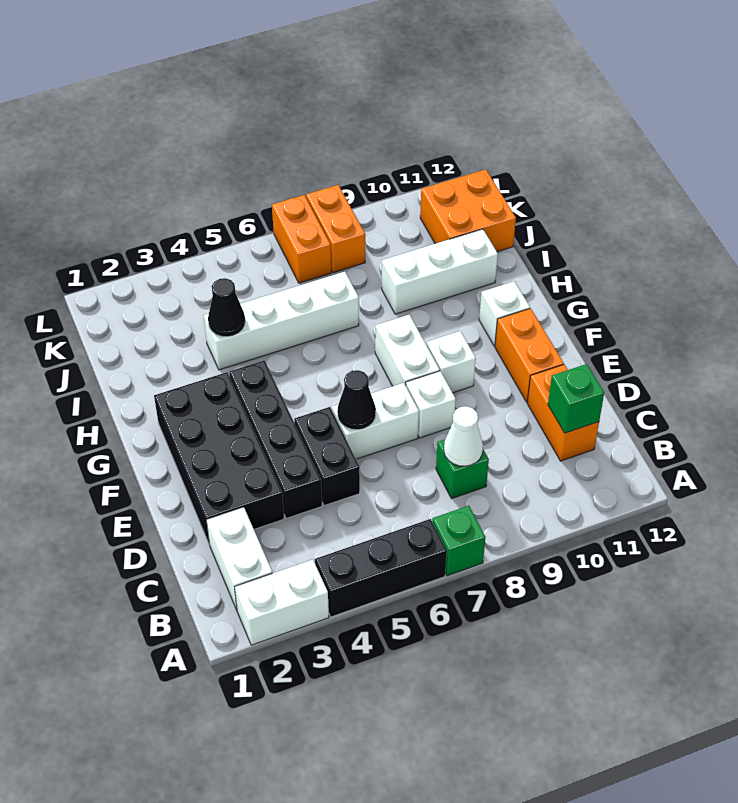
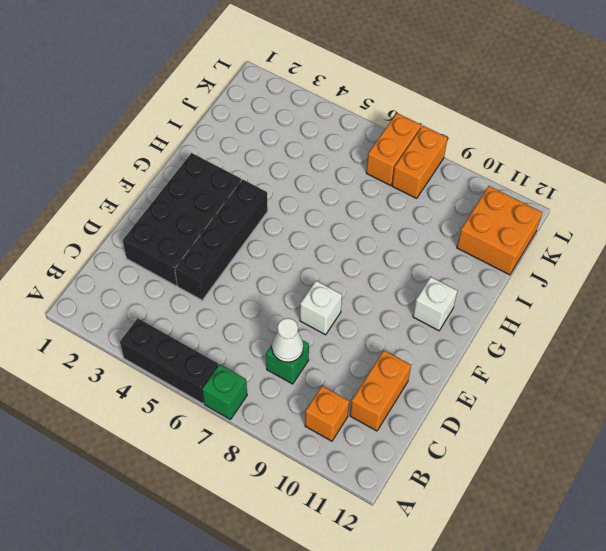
orange brick B10 level 1 -> none
none -> white brick A2:A3 level 1
none -> white brick B2:C2 level 1
none -> black brick D5:E5 level 1

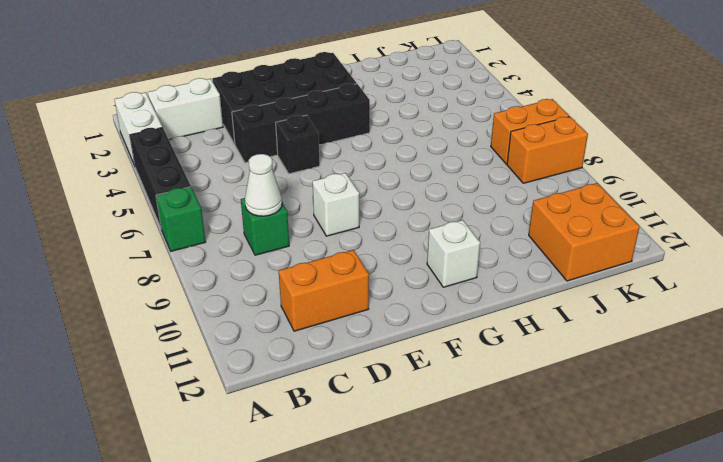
black brick E5 level 1 -> black brick D5:E5 level 1
none -> white brick E6:E7 level 1
none -> orange brick E11:F11 level 1
none -> white brick F8:G8 level 1

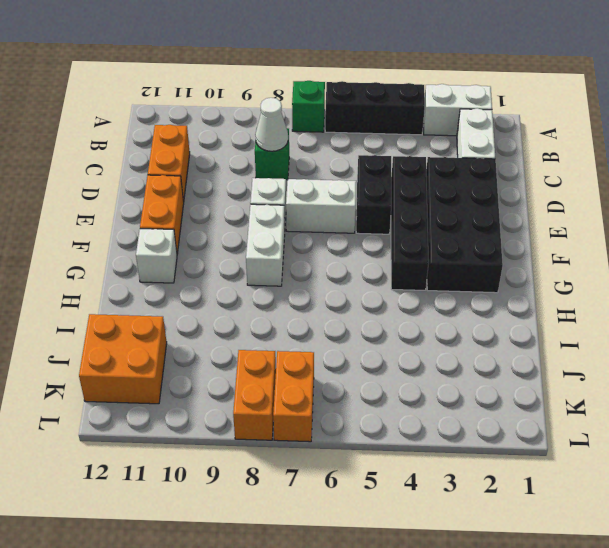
none -> white brick F9 level 1
none -> white brick I4:I7 level 1
none -> white brick I9:I11 level 1

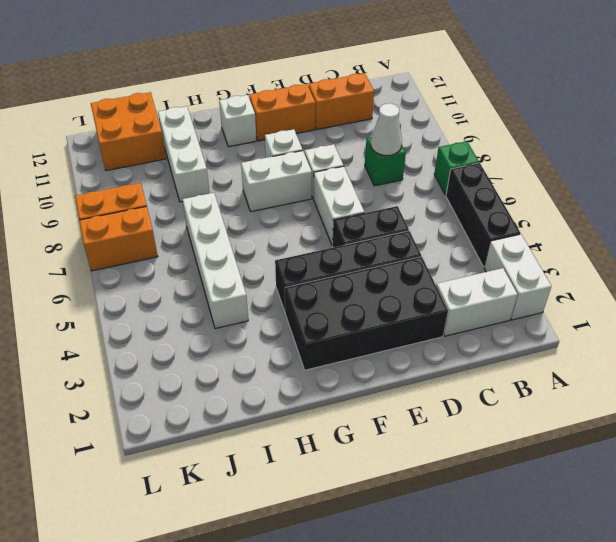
none -> green brick C11 level 2
none -> black cone E6 level 2
none -> black cone I4 level 2

